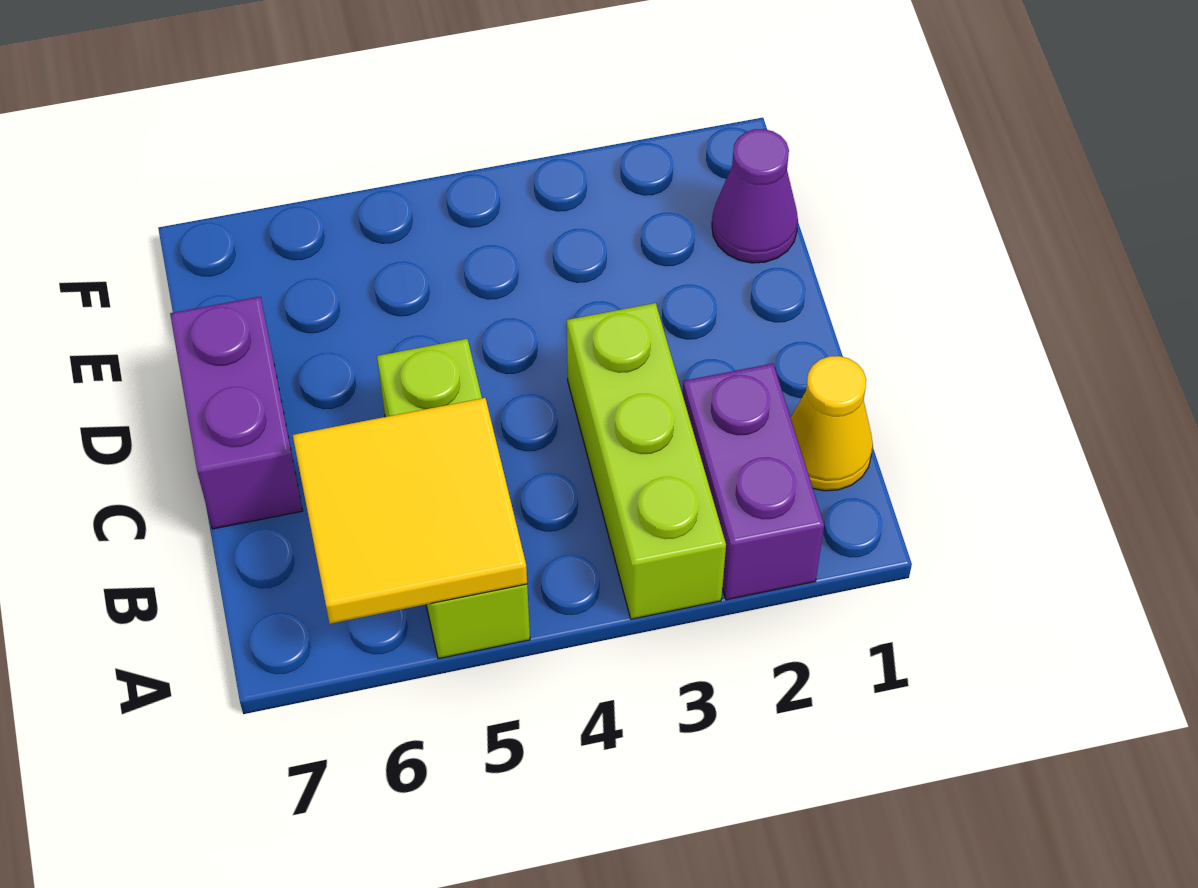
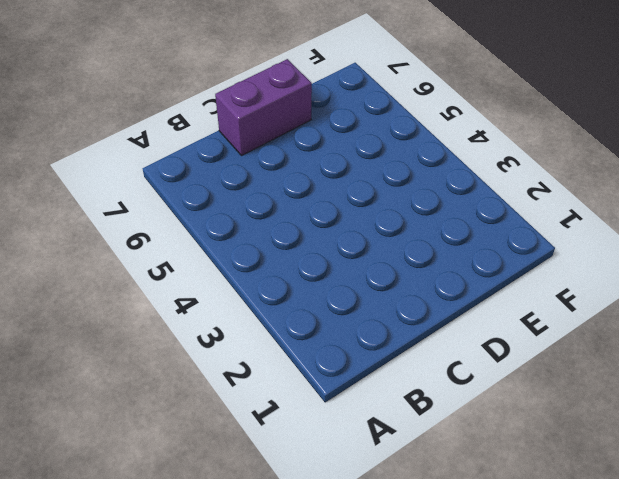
none -> purple brick A2:B2 level 1
none -> lime brick A3:C3 level 1

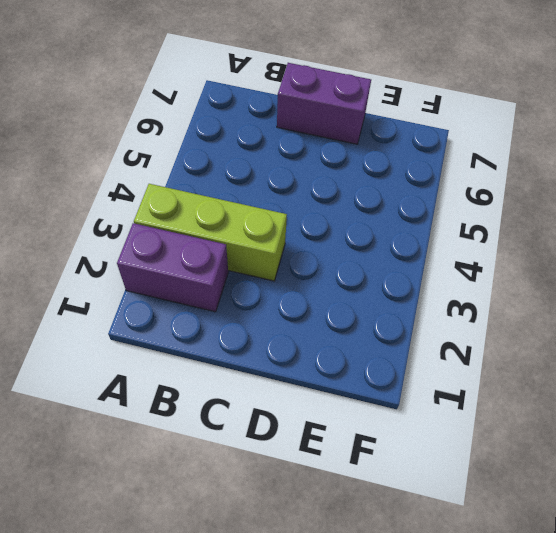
none -> lime brick A5:C5 level 1
none -> yellow cone B1 level 1

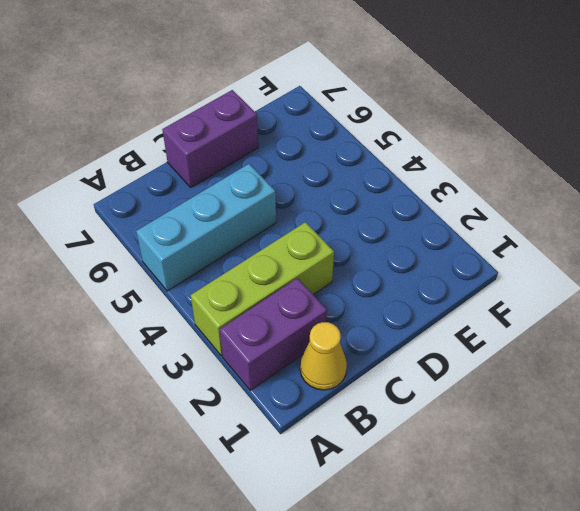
cyan brick A5:C5 level 1 -> lime brick A5:C5 level 1
none -> purple cone E1 level 1
none -> yellow tile A5:B6 level 2

